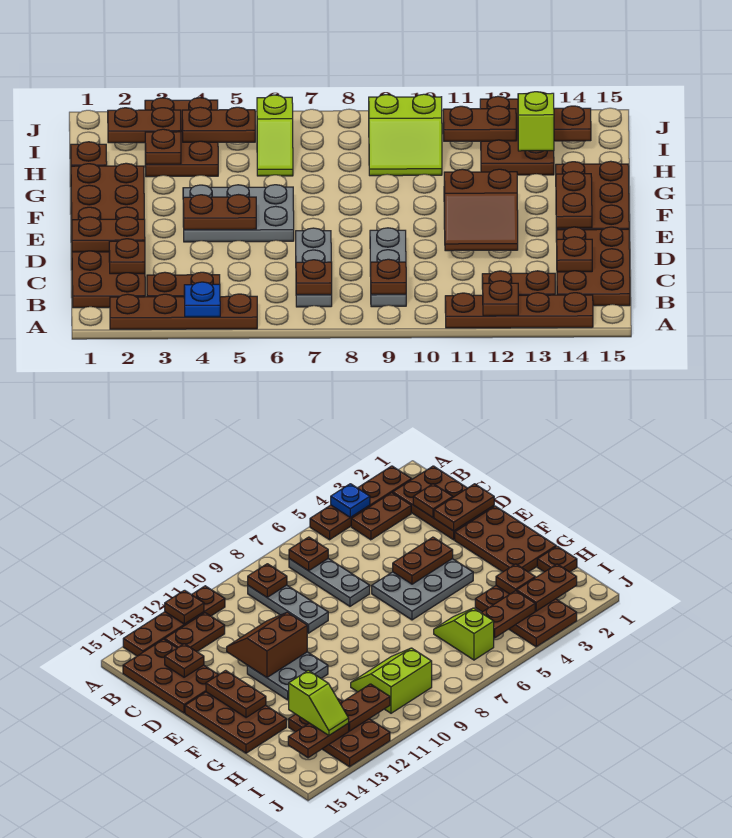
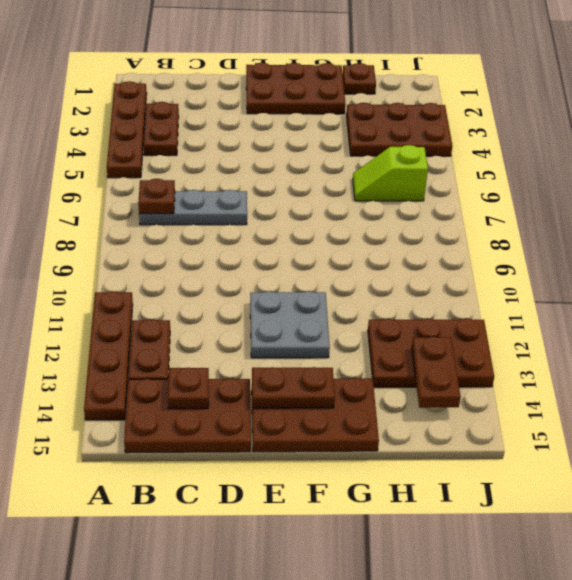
none -> brown plate B1:D2 level 1
none -> grey plate B9:D9 level 1
none -> grey plate E4:F6 level 1
none -> lime slope H9:I10 level 1 top I

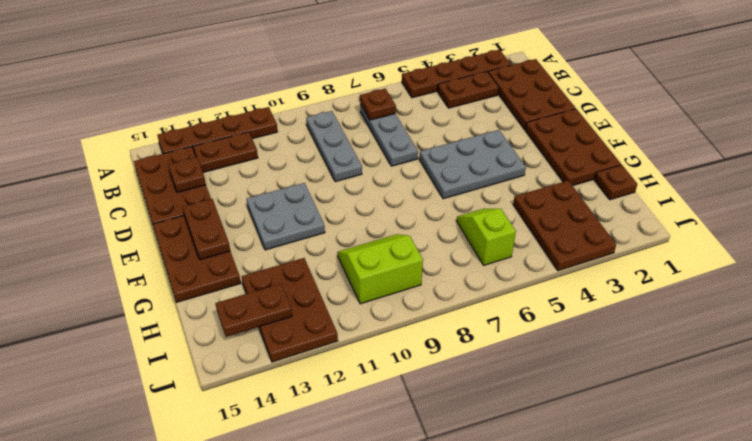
none -> blue plate A4 level 2
none -> brown plate A12 level 2
none -> brown plate B9 level 2
none -> brown plate C2 level 2

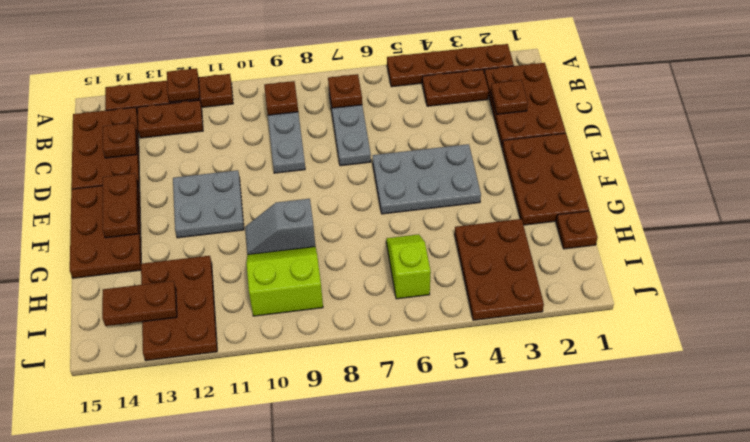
grey slope G9:G10 level 1 top 9 -> none
none -> blue plate A4 level 2
none -> brown plate D1:D2 level 2
none -> brown slope D11:E12 level 2 top E
none -> brown plate E4:E5 level 2

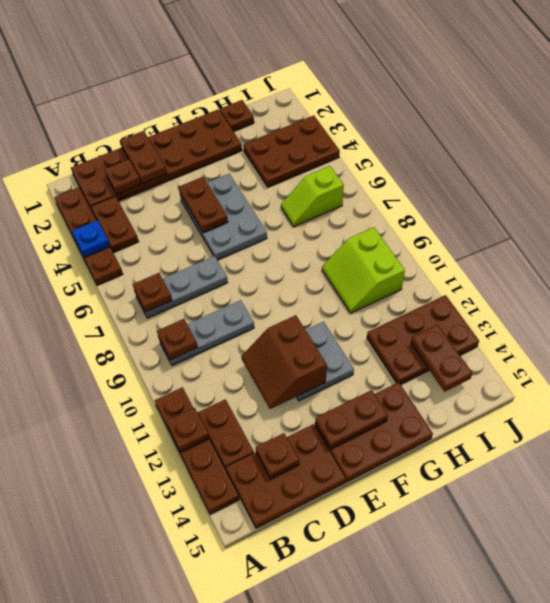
none -> brown plate H3 level 2
none -> brown plate I2:I3 level 2
none -> brown plate I4:I5 level 2
none -> brown plate I11:I12 level 2

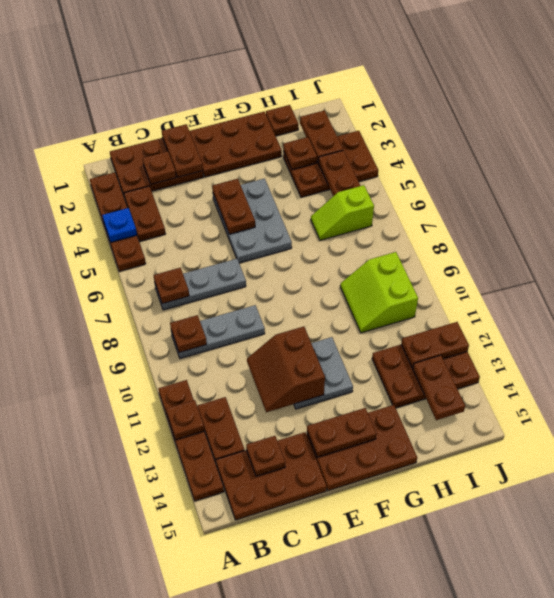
brown plate I12:J12 level 2 -> brown plate I11:I12 level 2
none -> lime slope H13:I13 level 3 top H

